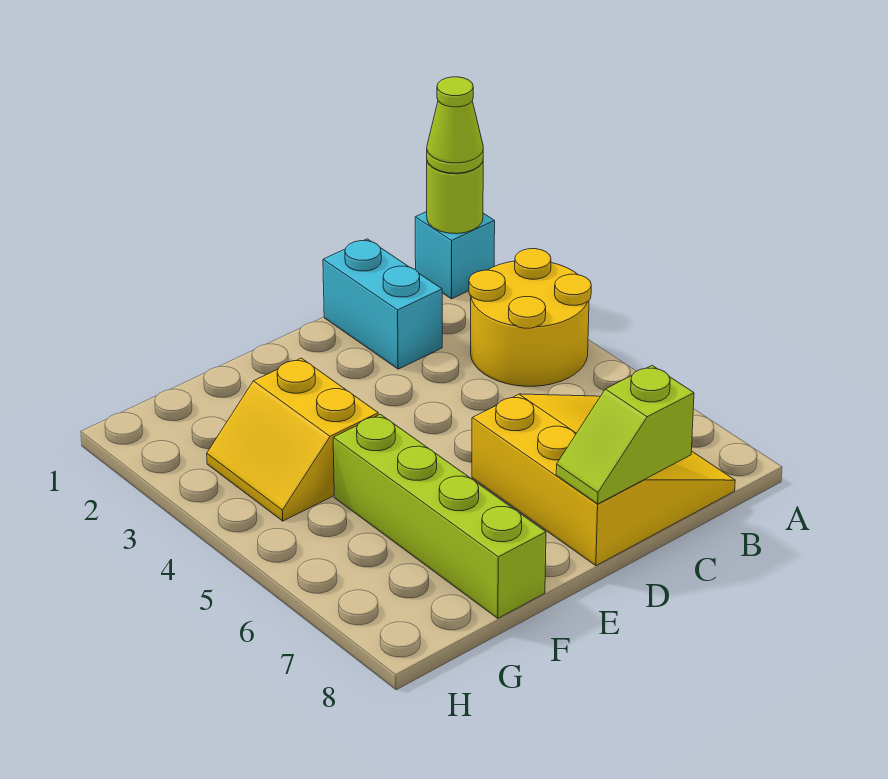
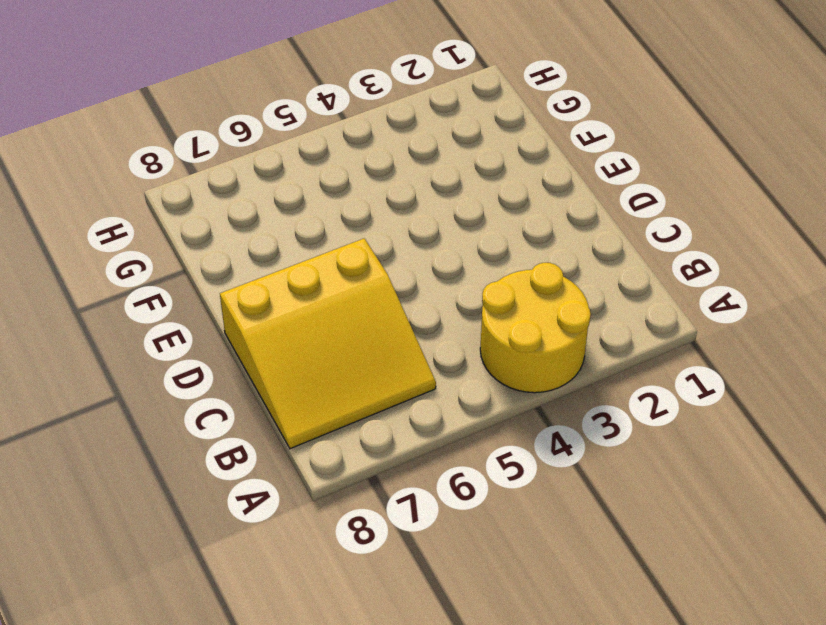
none -> cyan brick A1 level 1
none -> cyan brick C1:C2 level 1

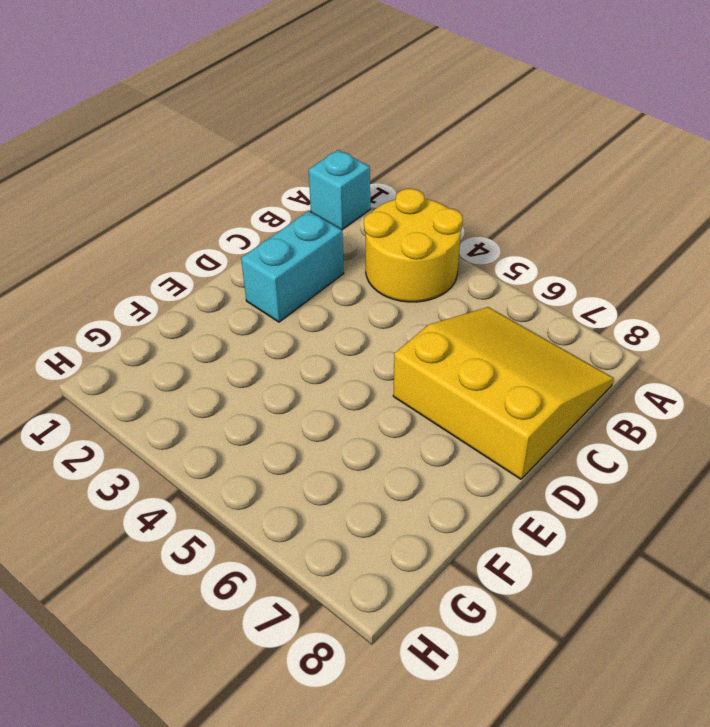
cyan brick C2:D2 level 1 -> cyan brick C1:C2 level 1
none -> yellow slope F3:G4 level 1 top F
none -> lime brick F5:F8 level 1

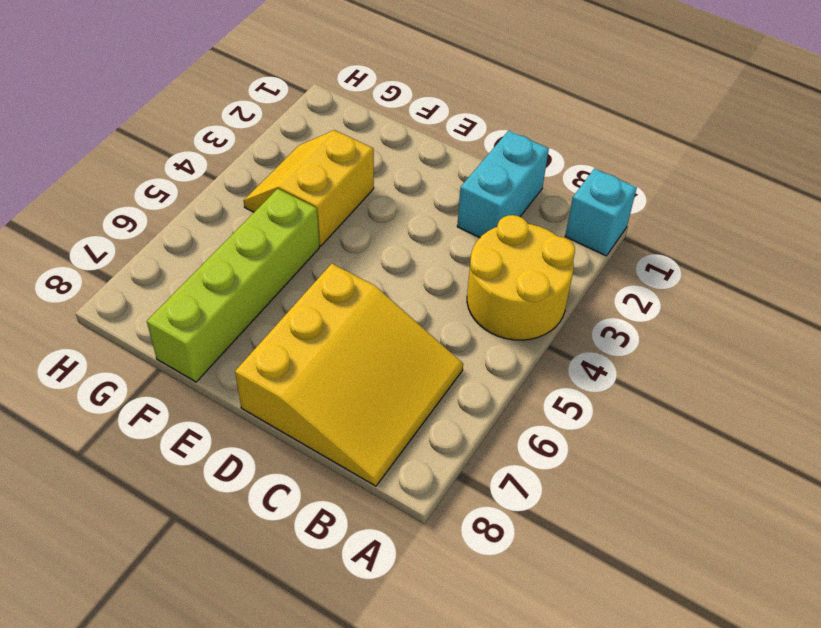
none -> lime round brick A1 level 2
none -> lime slope C8:D8 level 2 top C

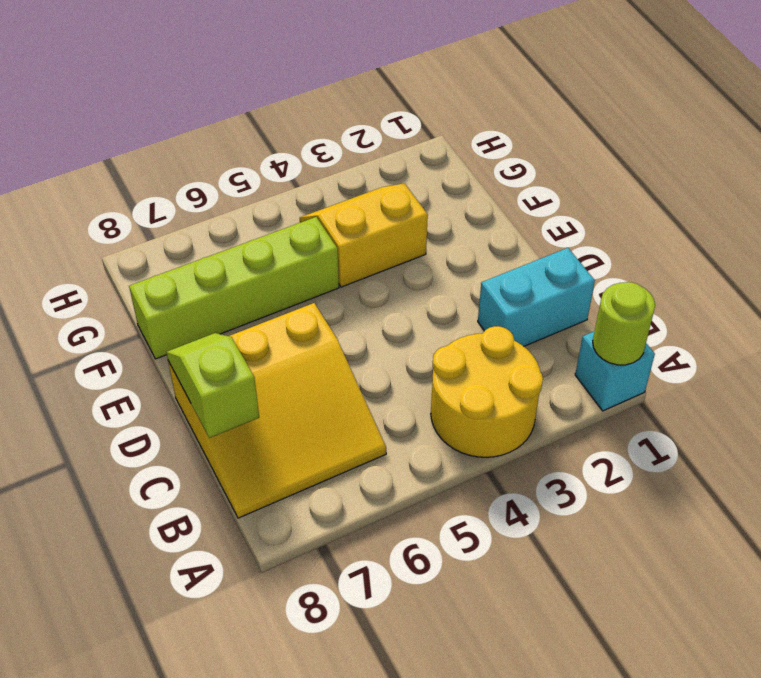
none -> lime cone A1 level 3

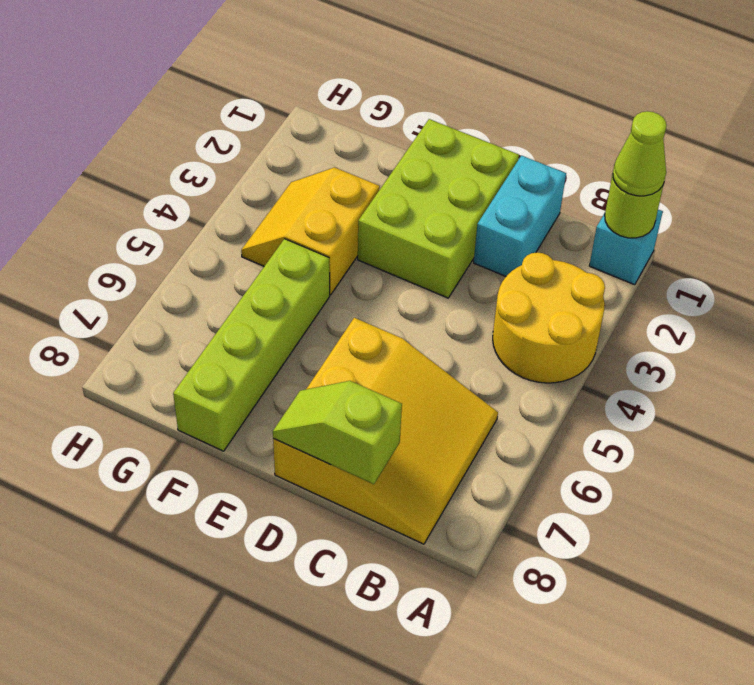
lime brick D1:E3 level 1 -> none

